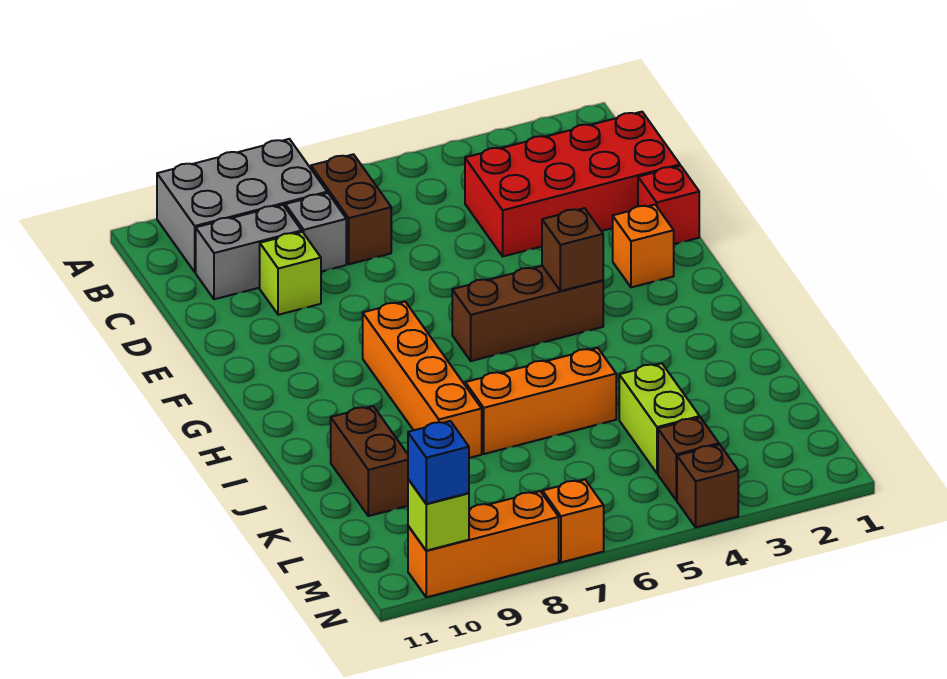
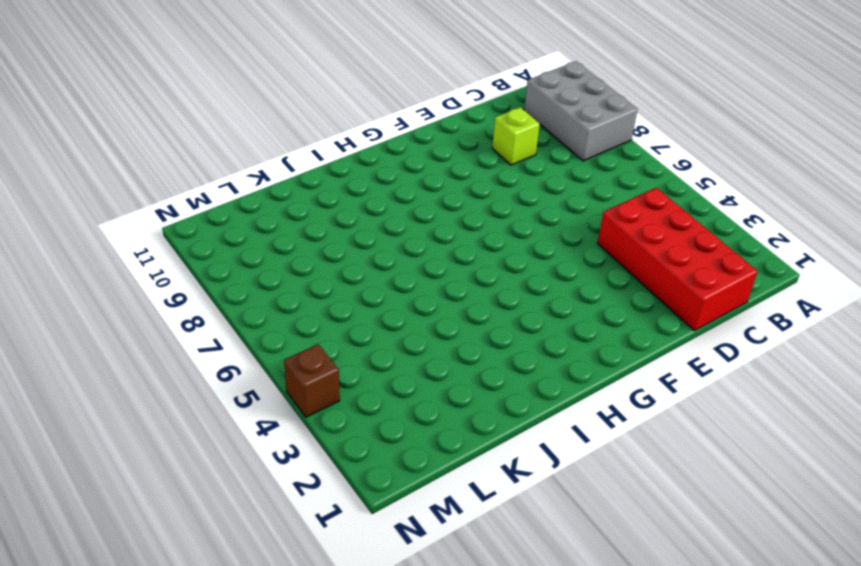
none -> brown brick B7:C7 level 1
none -> grey brick C8 level 1
none -> grey brick C9:C10 level 1

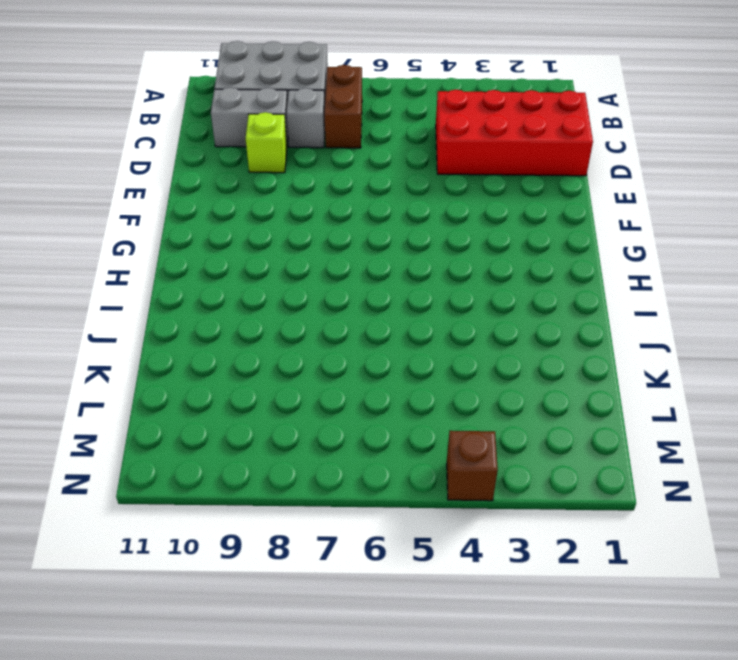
none -> red brick E1 level 1
none -> orange brick F2 level 1
none -> brown brick G4:G6 level 1

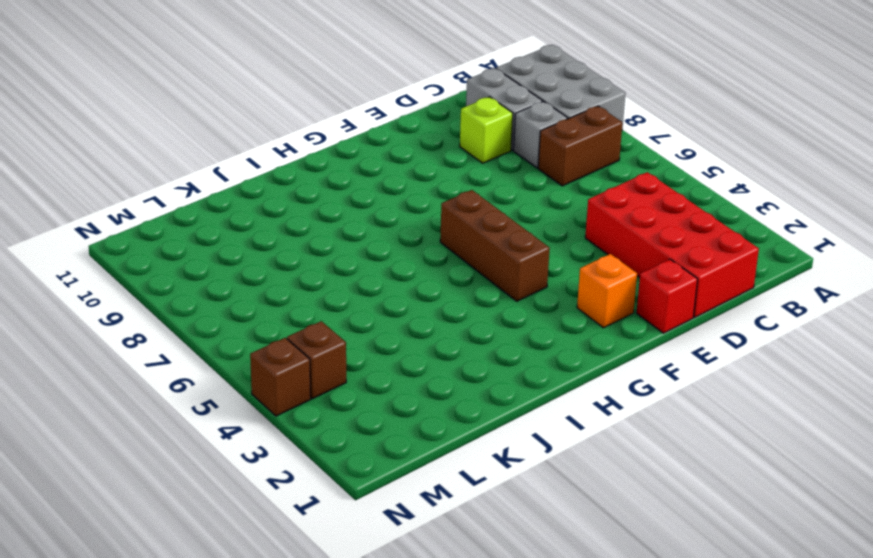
none -> orange brick G8:J8 level 1
none -> orange brick J5:J7 level 1
none -> brown brick J10:K10 level 1

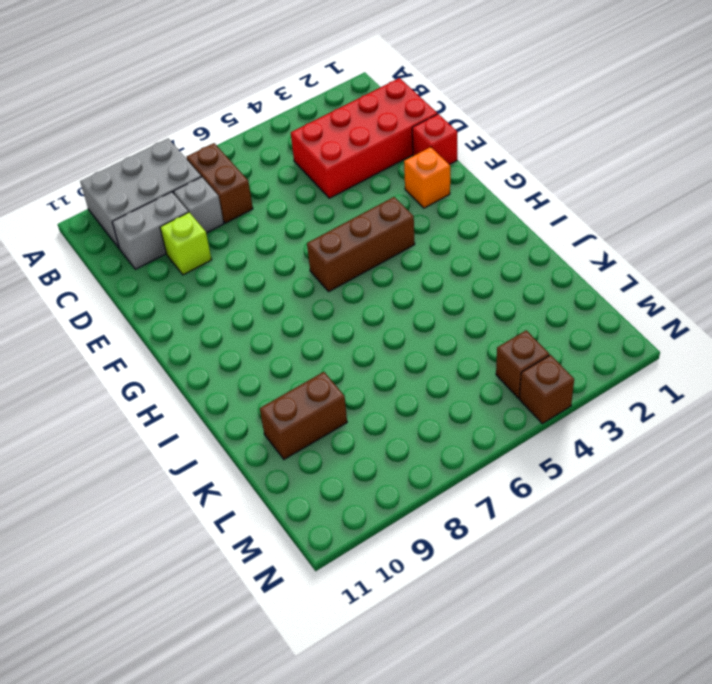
brown brick K9:K10 level 1 -> brown brick J10:K10 level 1
none -> orange brick G8:J8 level 1
none -> orange brick J5:J7 level 1
none -> lime brick K4:L4 level 1

